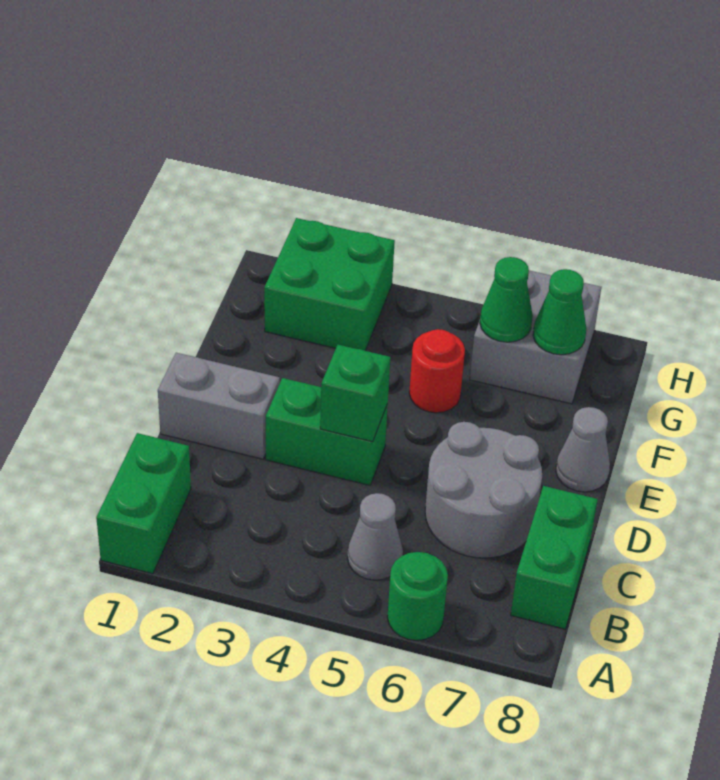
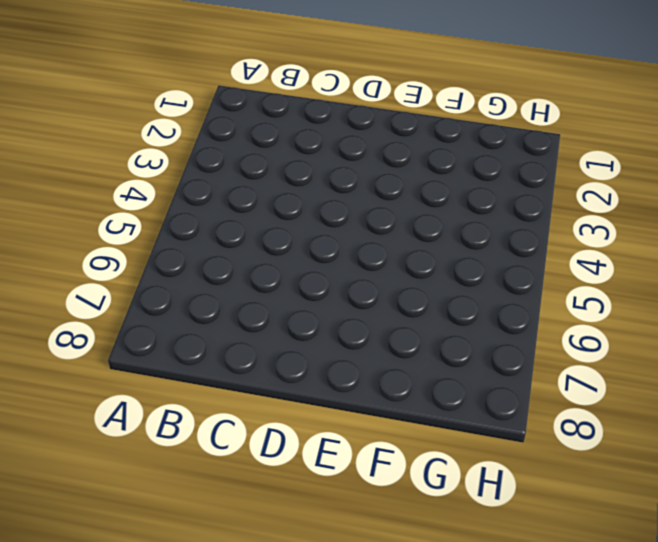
none -> green brick A1:B1 level 1
none -> green round brick A6 level 1
none -> grey cone B5 level 1

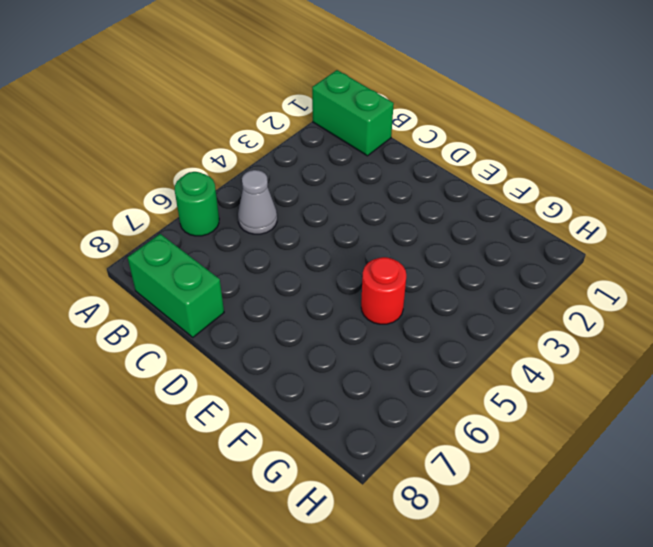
none -> grey round brick C6:D7 level 1
none -> grey brick D1:D2 level 1
none -> green brick D3:D4 level 1

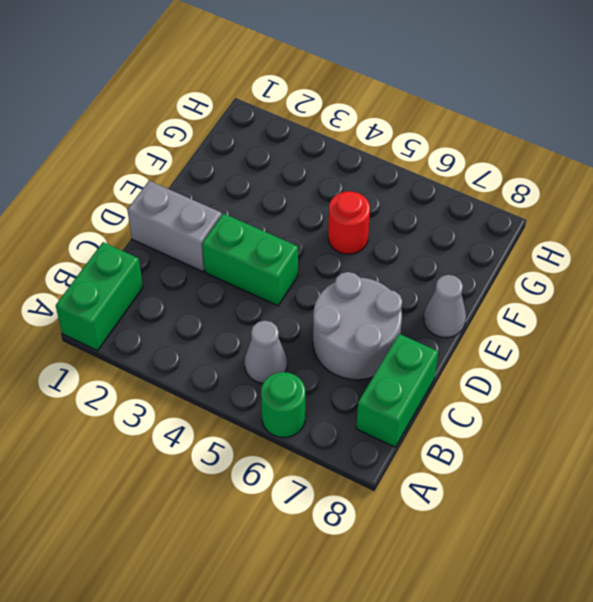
none -> green brick G2:H3 level 1
none -> grey brick G6:H7 level 1
none -> green brick D4 level 2

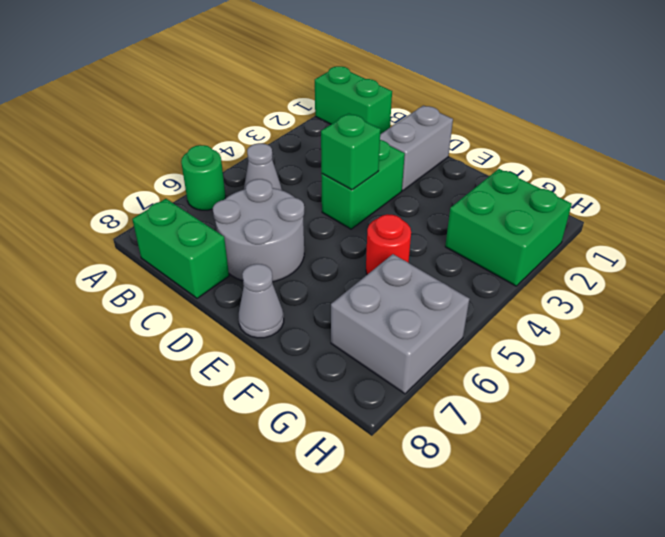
none -> green cone G6 level 2
none -> green cone G7 level 2

